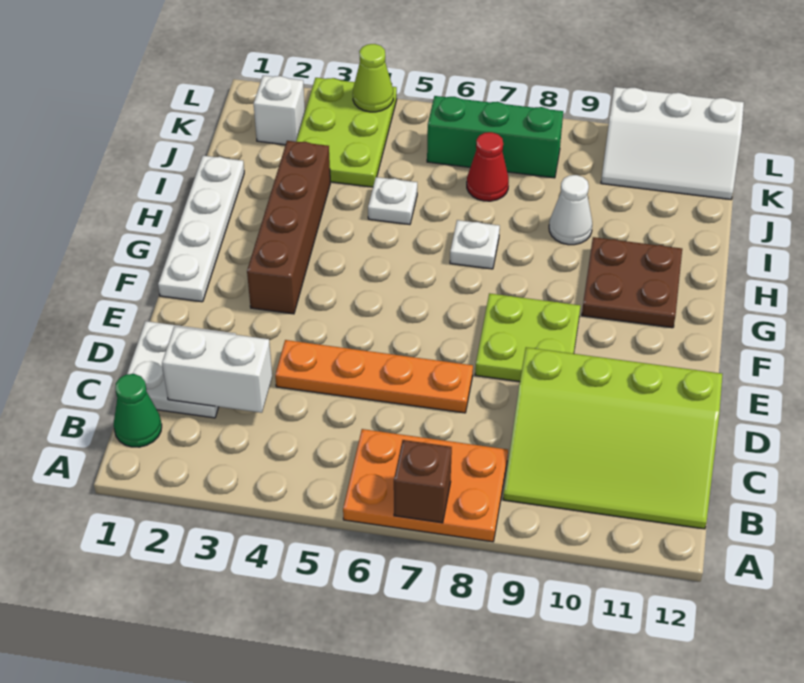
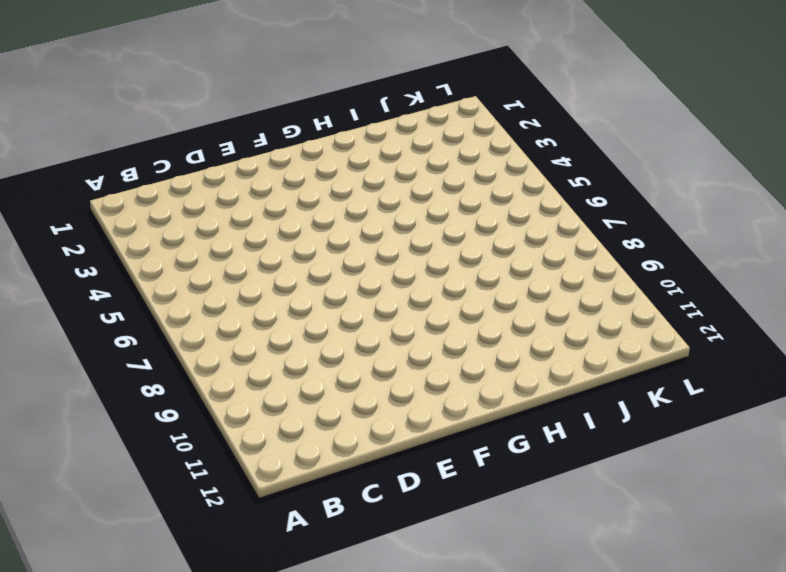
none -> orange plate A6:B8 level 1
none -> green cone B1 level 1
none -> lime slope B9:D12 level 1 top D

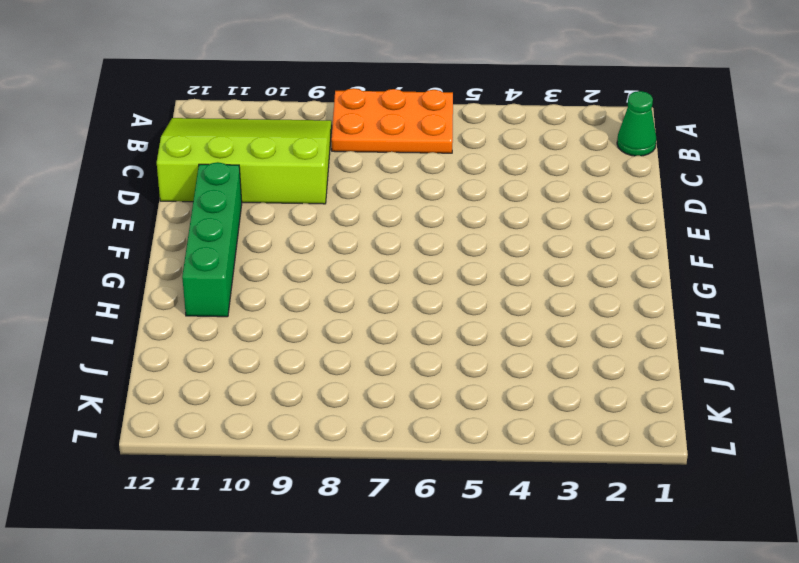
green brick E11:H11 level 1 -> brown plate G10:H11 level 1
none -> white plate C1:D2 level 1
none -> orange plate D4:D7 level 1
none -> lime plate E8:F9 level 1

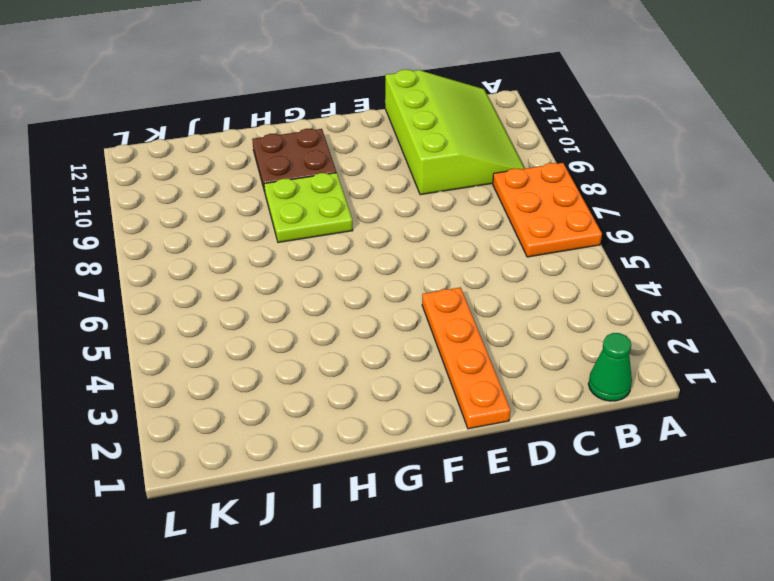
orange plate E1:E4 level 1 -> orange plate D4:D7 level 1
lime plate G8:H9 level 1 -> lime plate E8:F9 level 1
none -> white plate C1:D2 level 1
none -> white plate F1:I1 level 1
none -> brown brick F3:I3 level 1

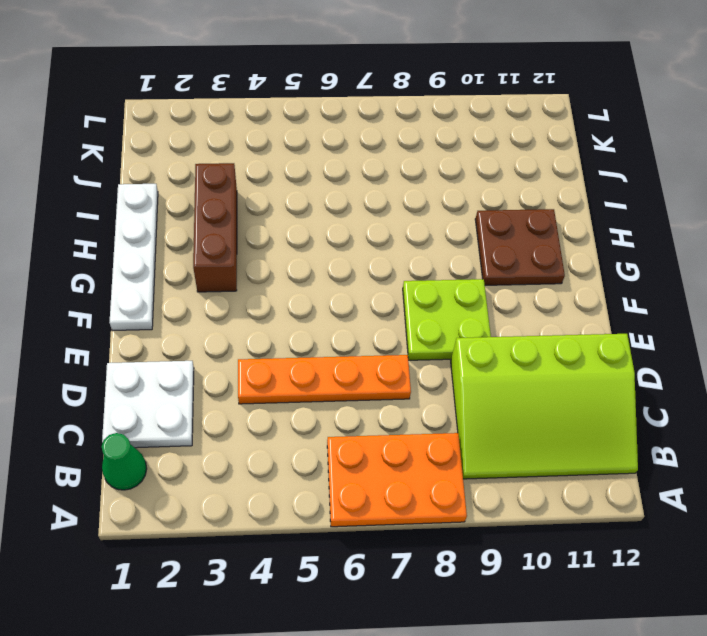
brown brick G3:I3 level 1 -> brown brick F3:I3 level 1
none -> white plate H7 level 1
none -> white plate I5 level 1
none -> white cone I9 level 1

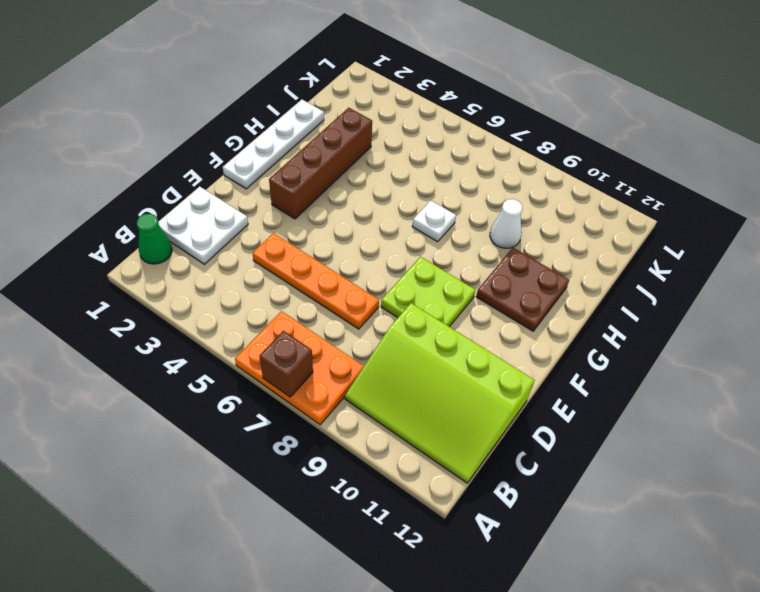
none -> white plate I5 level 1
none -> lime plate J3:L4 level 1
none -> red cone J7 level 1

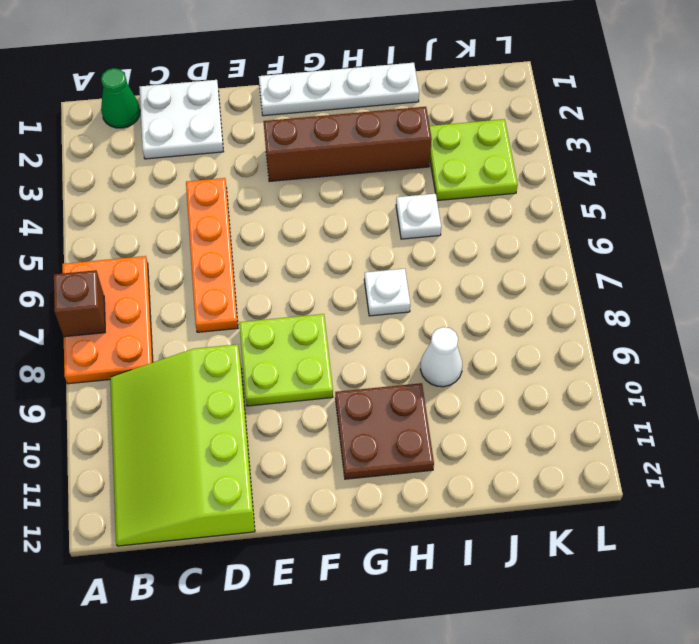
lime plate J3:K4 level 1 -> lime plate J3:L4 level 1
none -> red cone J7 level 1
none -> white brick K2 level 1
none -> green brick K6:K8 level 1

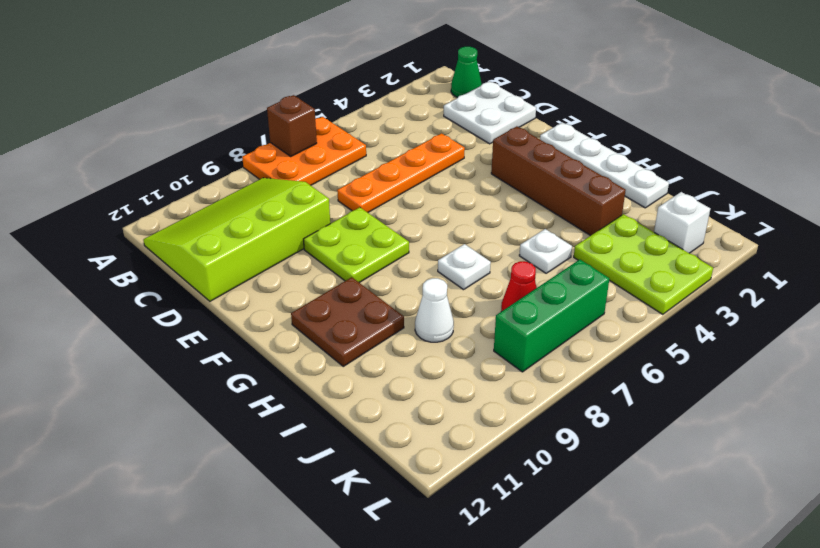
none -> white slope K10:L12 level 1 top L
none -> white brick C2:C3 level 2
none -> lime cone L4 level 2

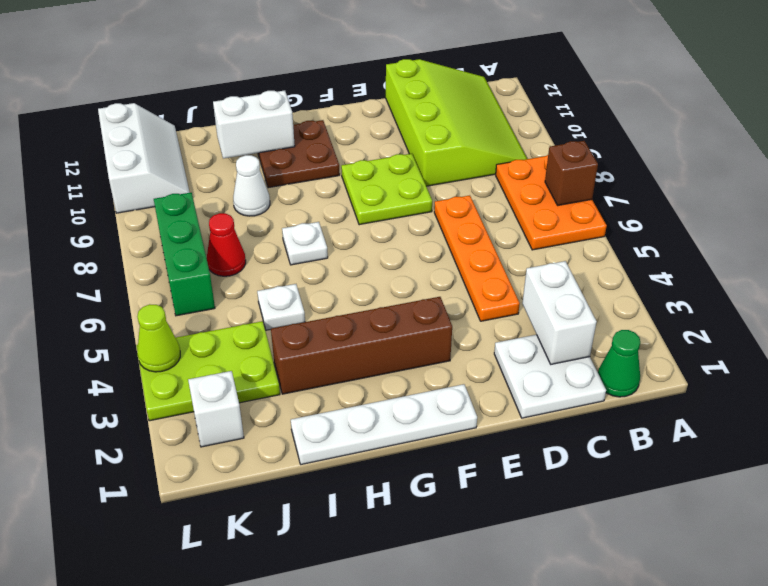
white brick H11:I11 level 2 -> none

